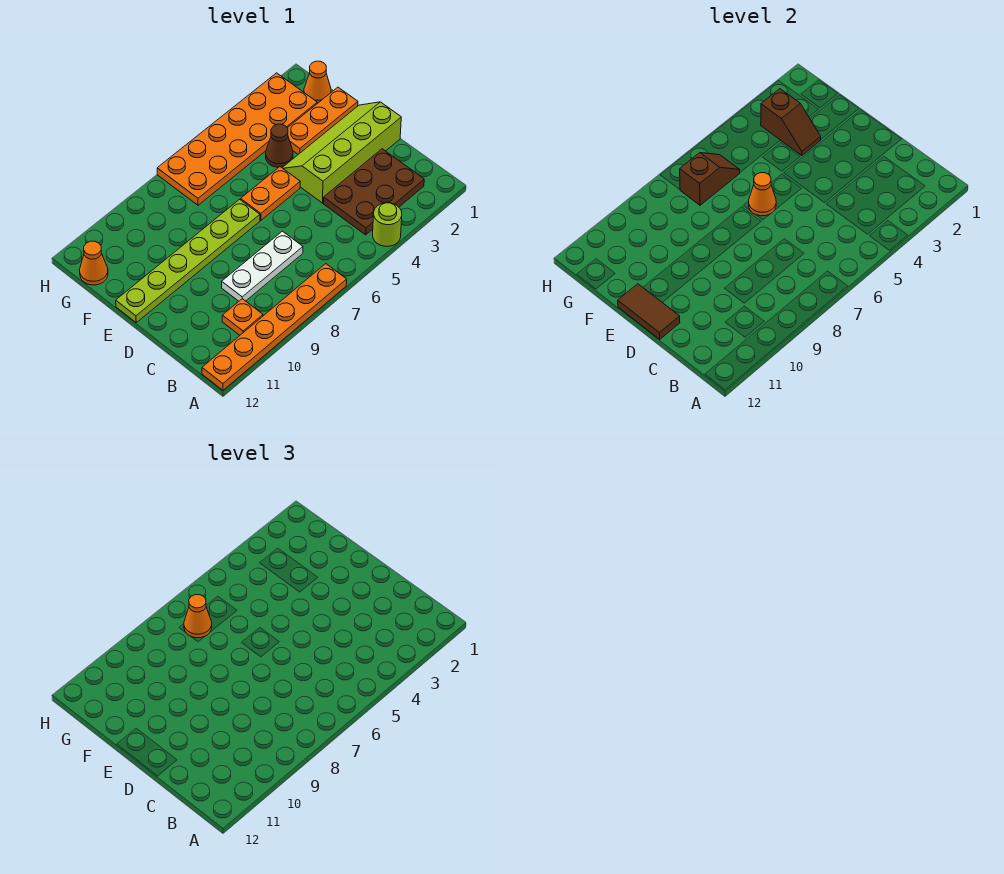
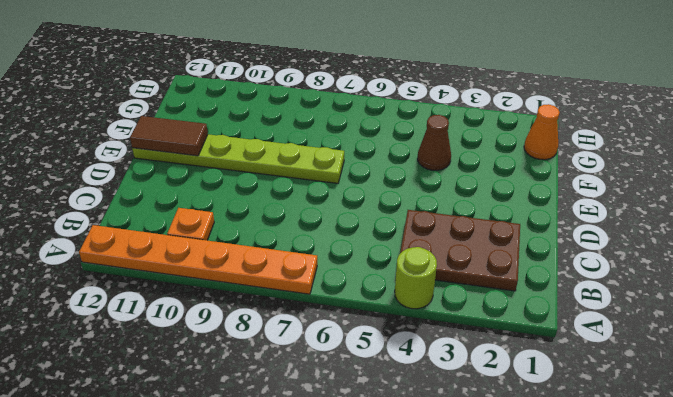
brown tile E11:E12 level 2 -> brown tile D12:E12 level 2
none -> white plate C7:C9 level 1
none -> lime slope D1:E4 level 1 top D
none -> orange plate E5:E6 level 1

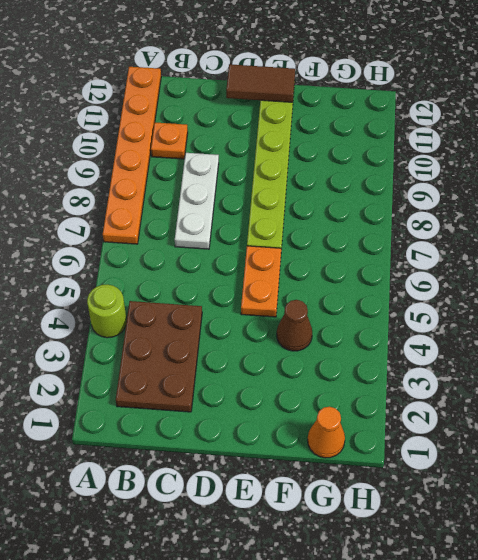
none -> lime slope D1:E4 level 1 top D
none -> orange plate F1:F3 level 1
none -> orange plate G2:H7 level 1

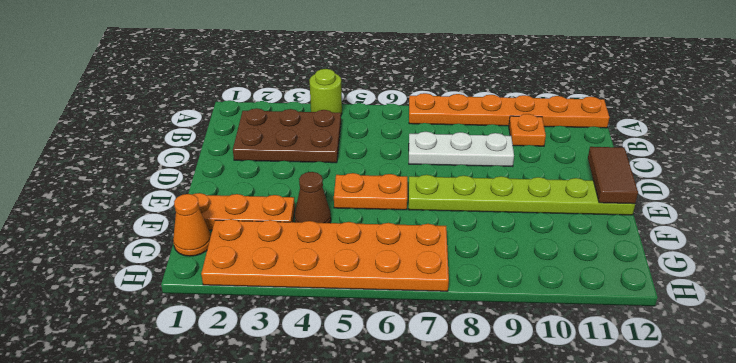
none -> lime slope D1:E4 level 1 top D
none -> orange cone G12 level 1
none -> orange cone E6 level 2

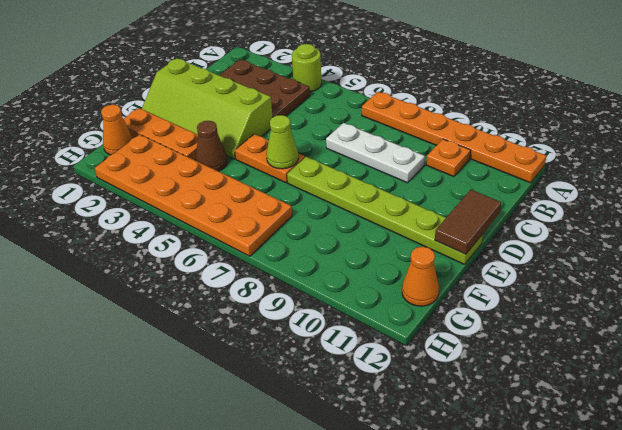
lime cone E6 level 2 -> orange cone E6 level 2
none -> brown slope F3:G3 level 2 top G
none -> brown slope G6:G7 level 2 top 7
none -> orange cone G7 level 3

